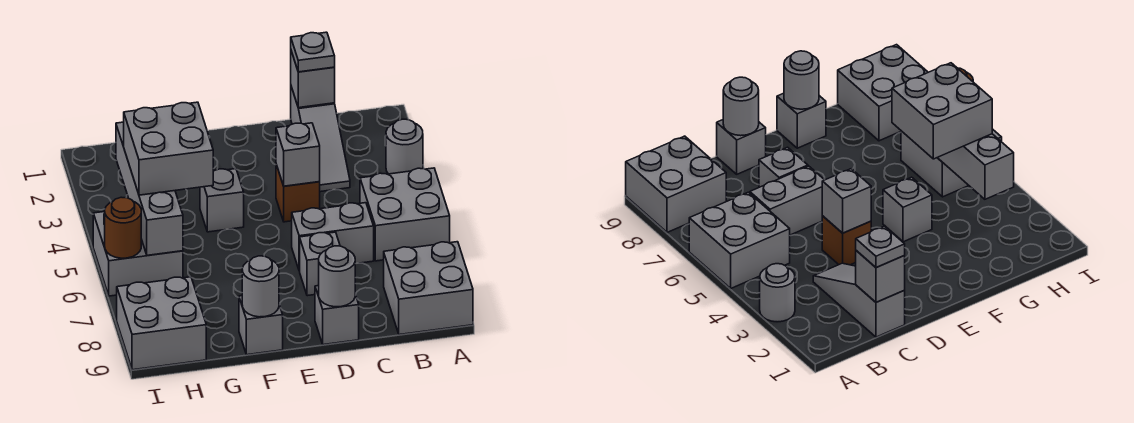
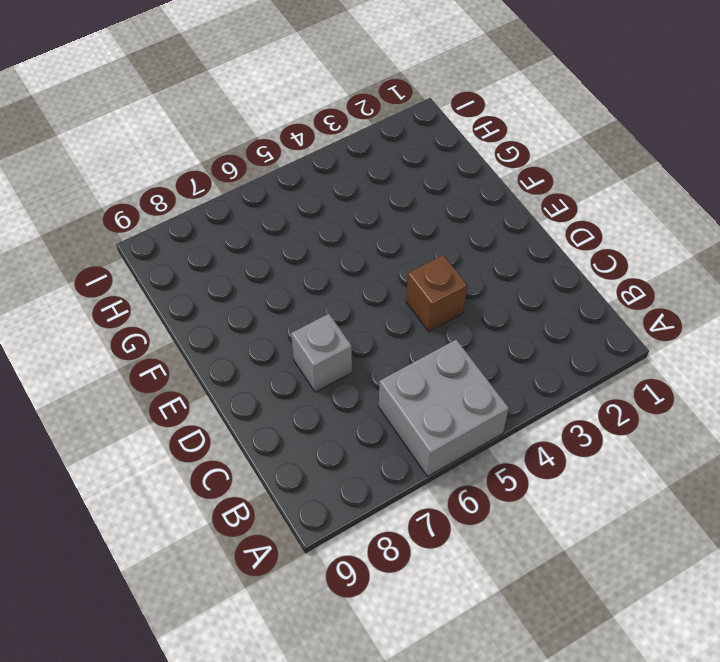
none -> grey round brick A3 level 1
none -> grey brick A8:B9 level 1
none -> grey slope C1:C3 level 1 top 1

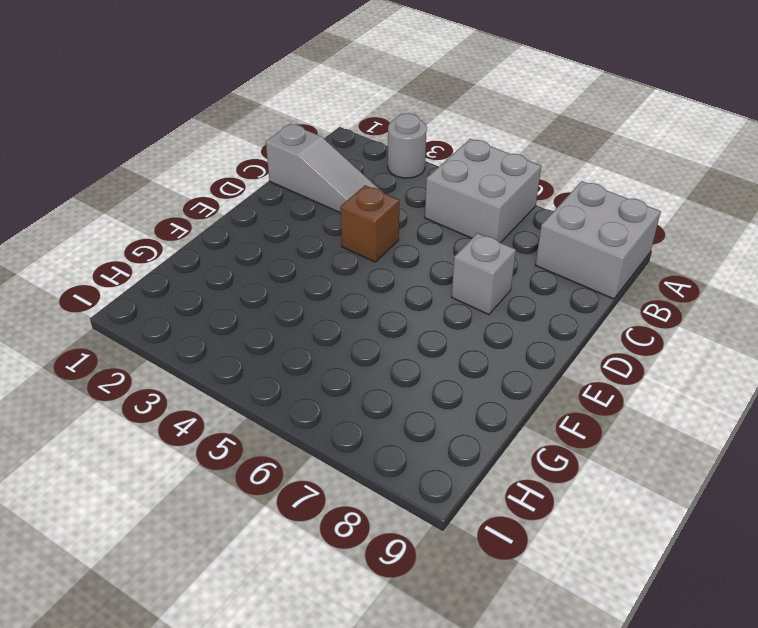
none -> grey brick C6:D6 level 1
none -> grey brick D9 level 1
none -> grey brick F4 level 1

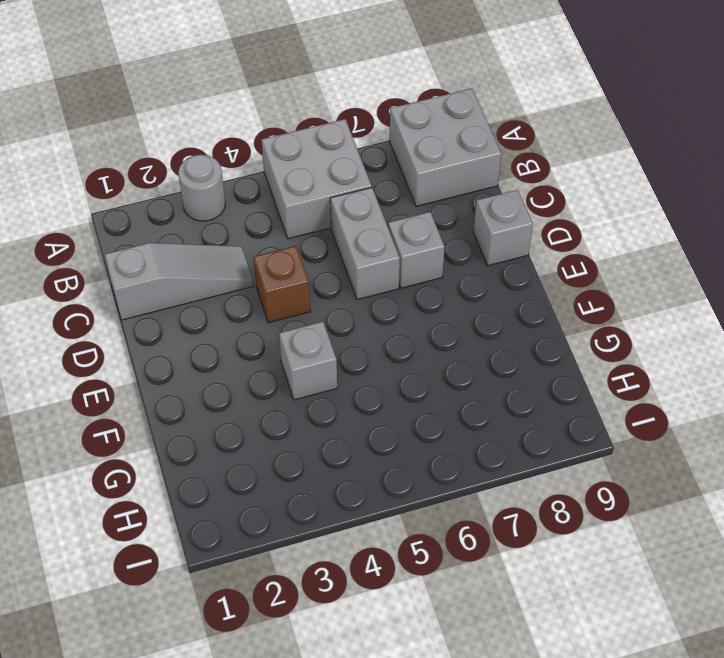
none -> grey brick F9 level 1
none -> grey brick H5:I6 level 1
none -> grey brick H8:I9 level 1

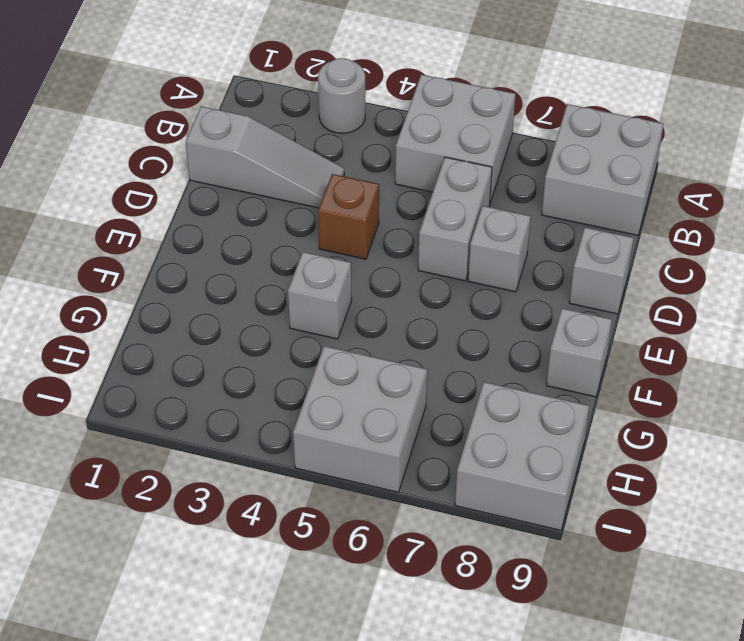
none -> grey brick C1 level 2
none -> grey brick D4 level 2
none -> grey round brick D9 level 2

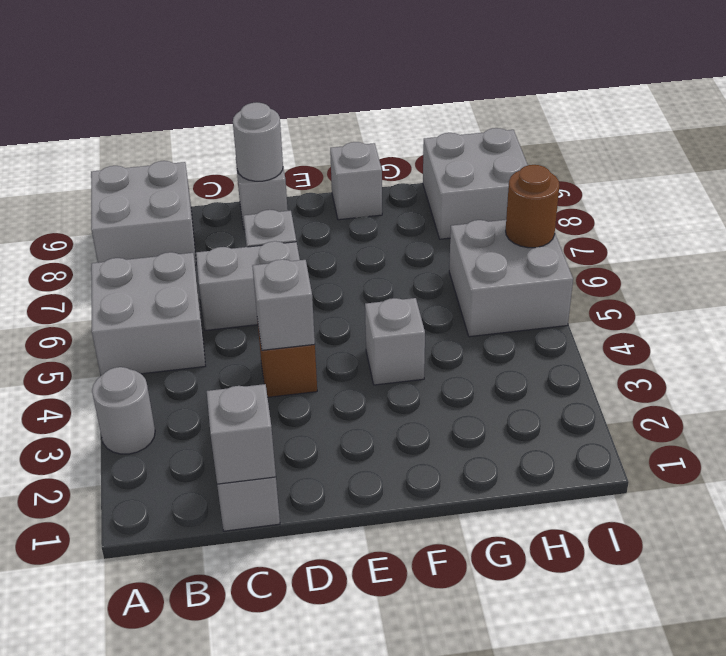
none -> grey round brick F9 level 2
none -> grey brick H3:H6 level 2
none -> grey plate C1 level 3

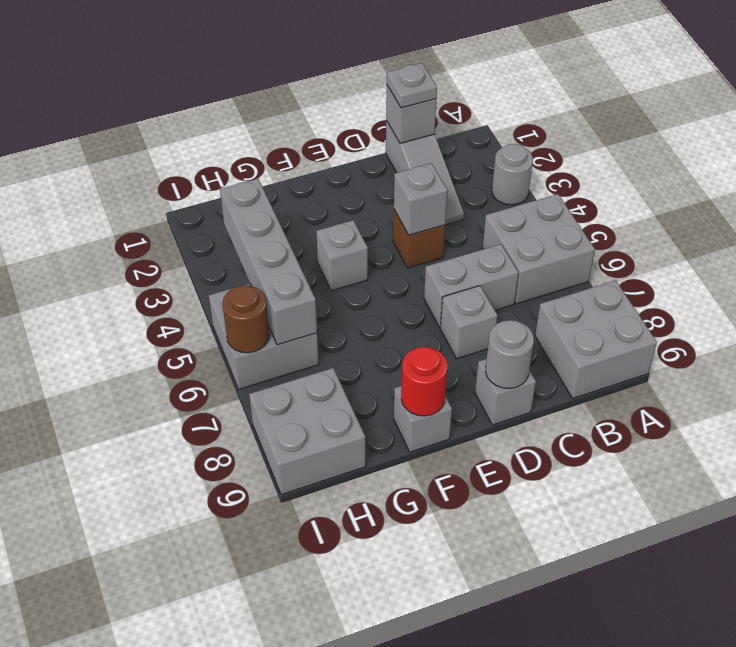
red round brick F9 level 2 -> grey round brick F9 level 2
none -> grey brick G4:H5 level 3

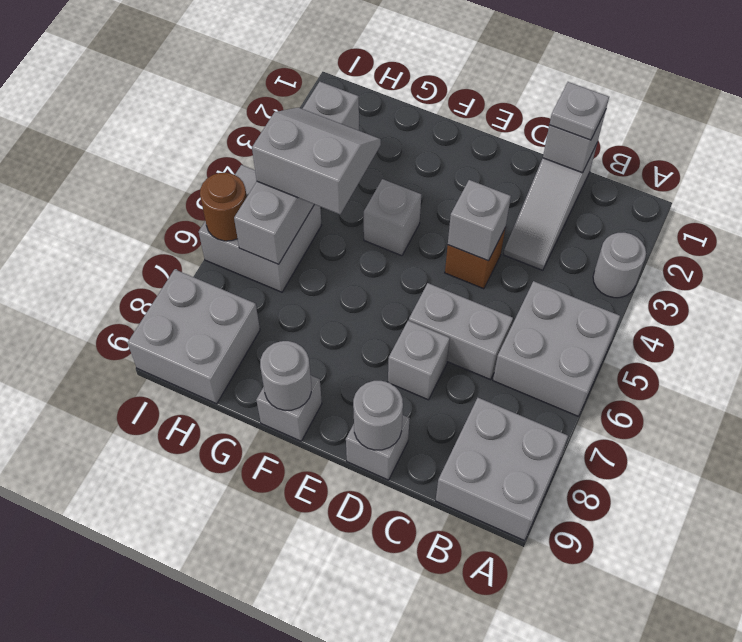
grey slope G4:H5 level 3 top 5 -> grey brick G4:H5 level 3

